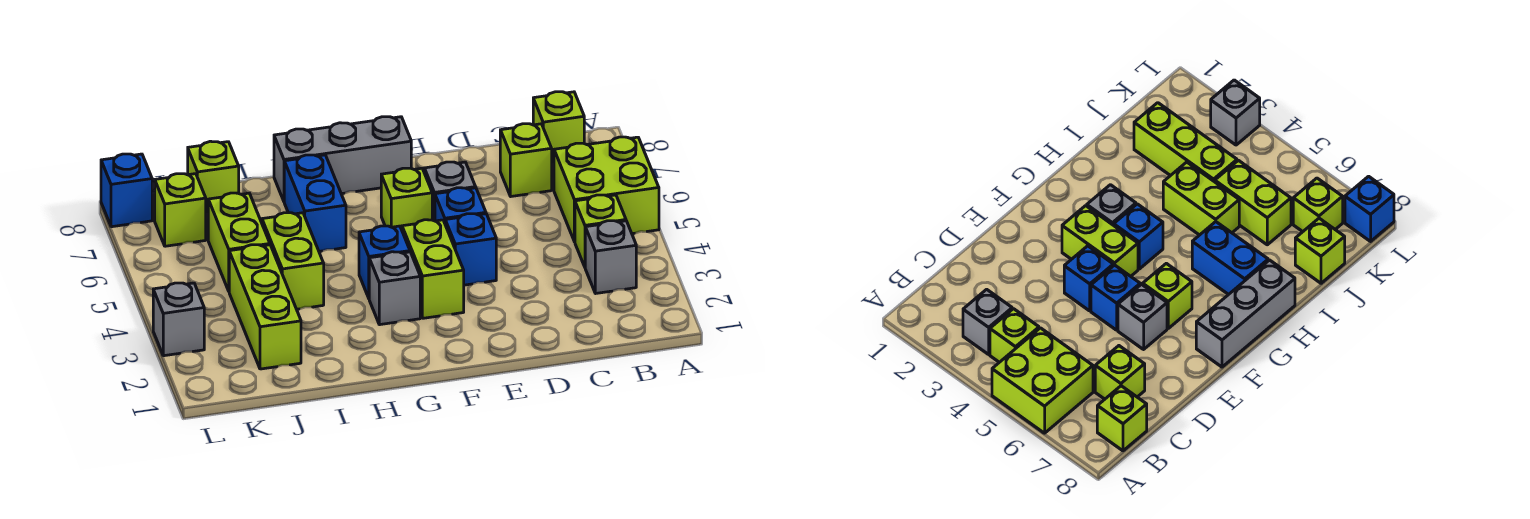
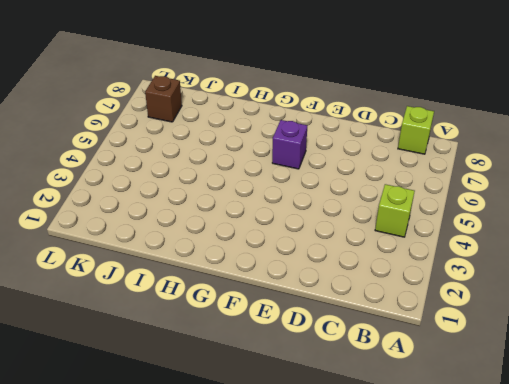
purple brick F6 level 1 -> lime brick F6 level 1
brown brick K7 level 1 -> lime brick K7 level 1
none -> lime brick A5:B6 level 1
none -> grey brick B3 level 1
none -> lime brick C7 level 1

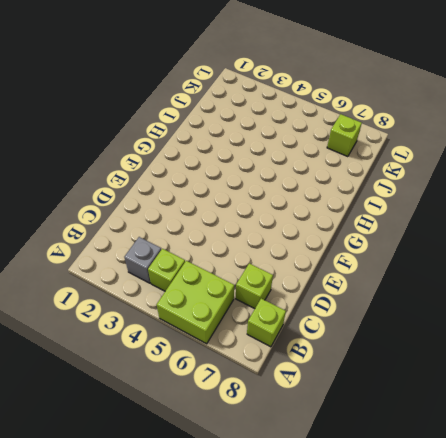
none -> blue brick E4 level 1
none -> blue brick E5 level 1
none -> grey brick E6 level 1

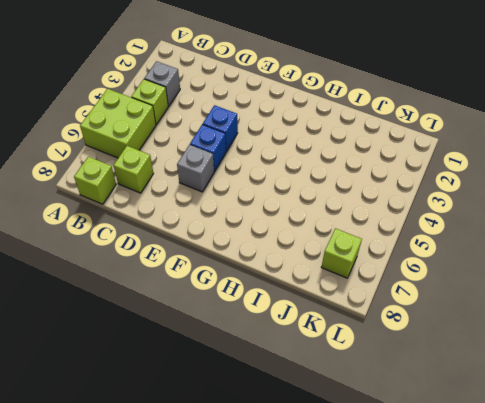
none -> lime brick F3:F4 level 1
none -> lime brick F6 level 1
none -> grey brick F8:H8 level 1

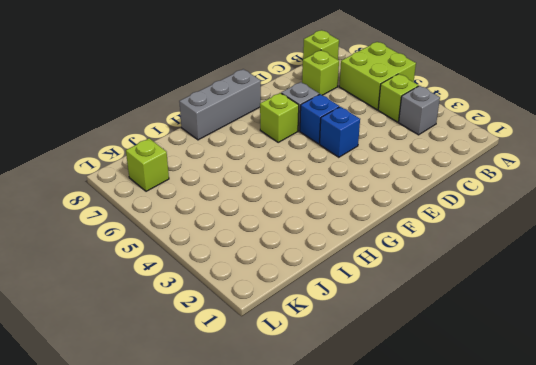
none -> lime brick F3:F4 level 1
none -> grey brick G3 level 1
none -> blue brick G4 level 1

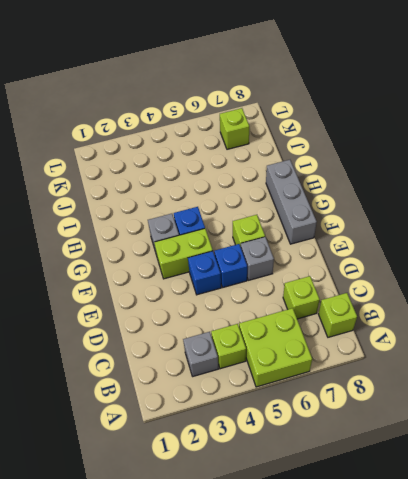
none -> blue brick H6:H7 level 1
none -> lime brick I4:I5 level 1
none -> lime brick J2:J4 level 1

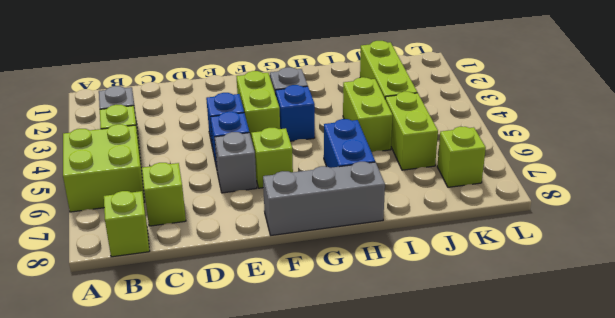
none -> lime brick J8 level 1
none -> grey brick L3 level 1
none -> blue brick L8 level 1

